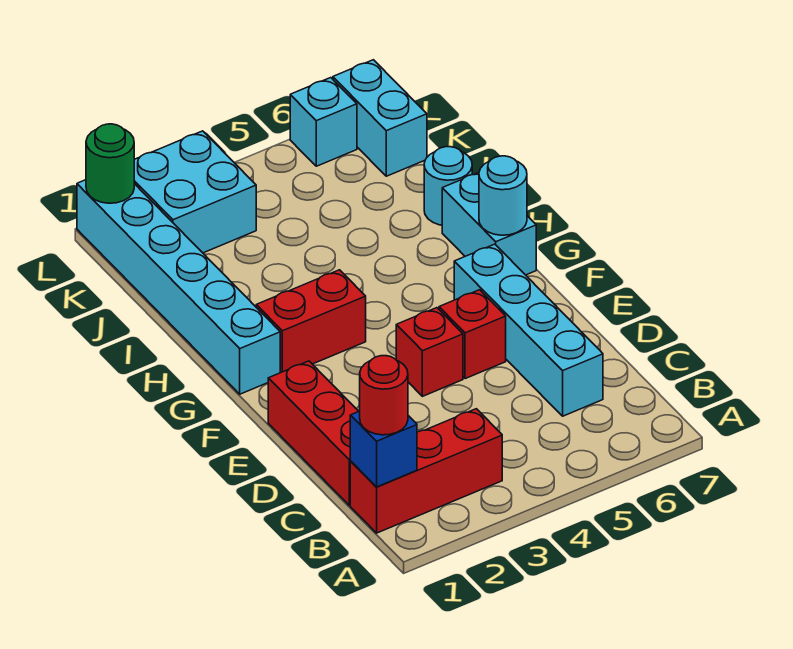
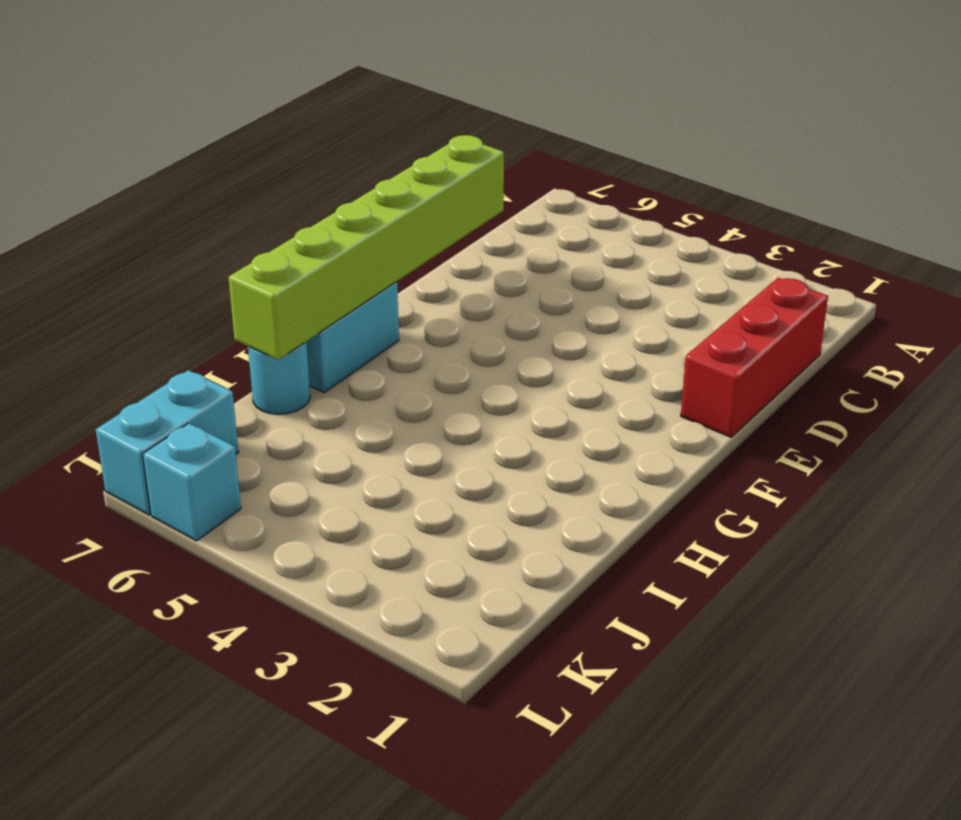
lime brick D7:I7 level 2 -> cyan round brick G7 level 2
none -> red brick B1:B3 level 1
none -> cyan brick C6:F6 level 1
none -> red brick E4 level 1

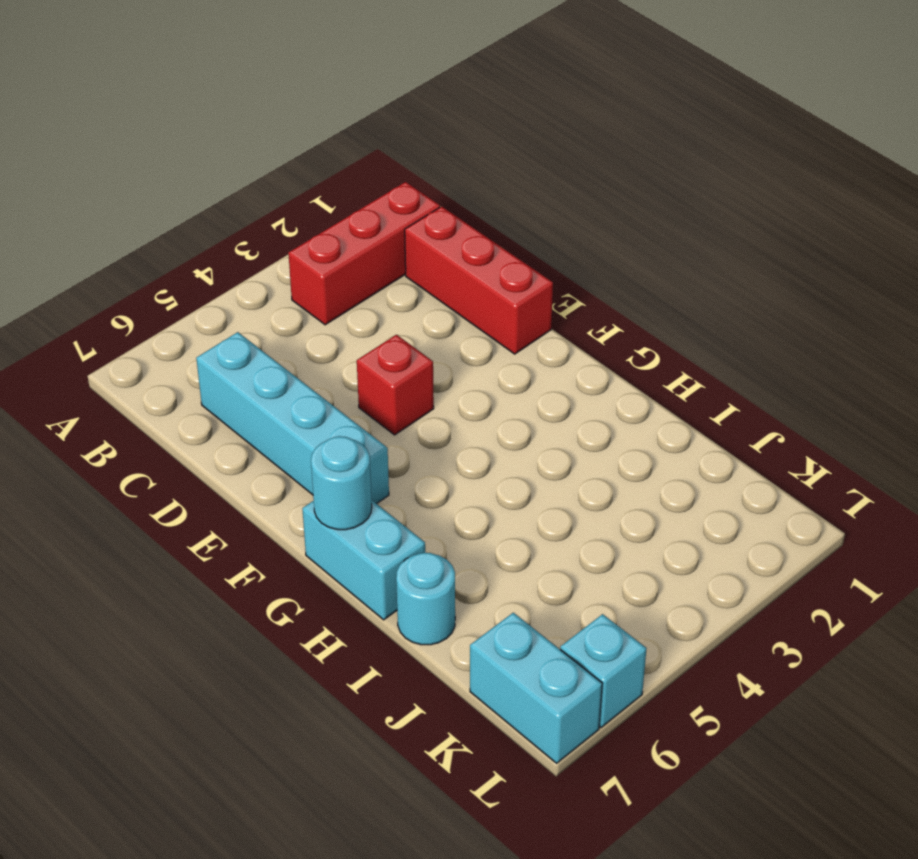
none -> red brick E5 level 1
none -> cyan brick G1:L1 level 1
none -> red brick G2:G3 level 1

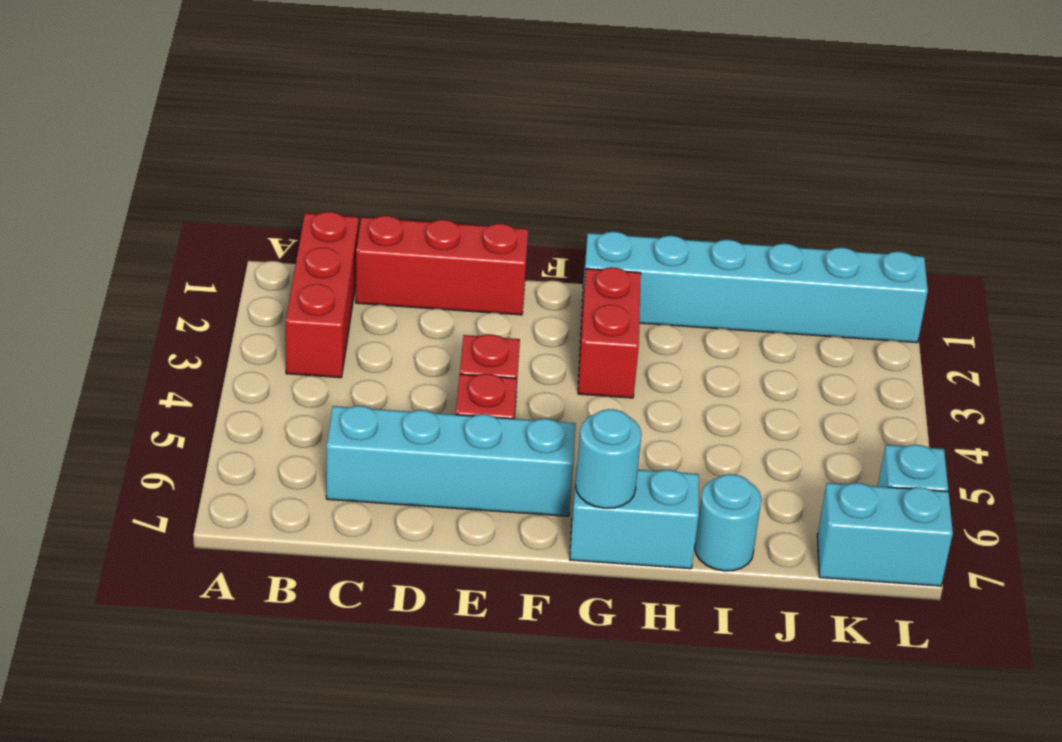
none -> cyan brick K2:L3 level 1
none -> blue brick B1 level 2
none -> green round brick L1 level 2

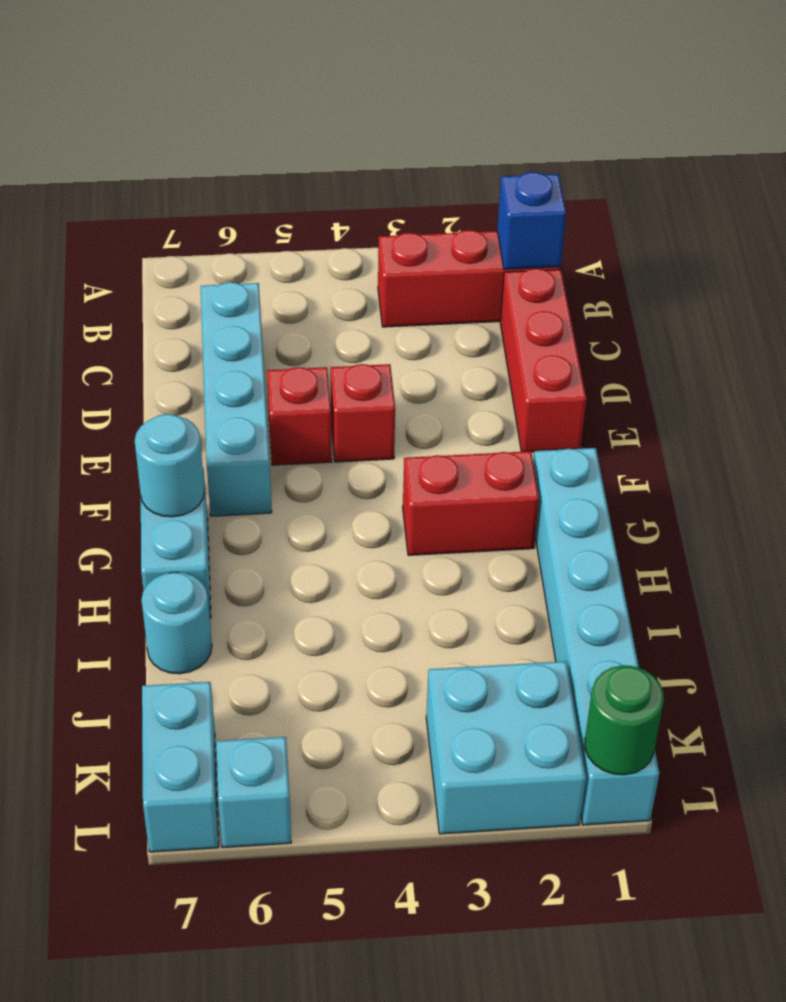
none -> red round brick B1 level 3

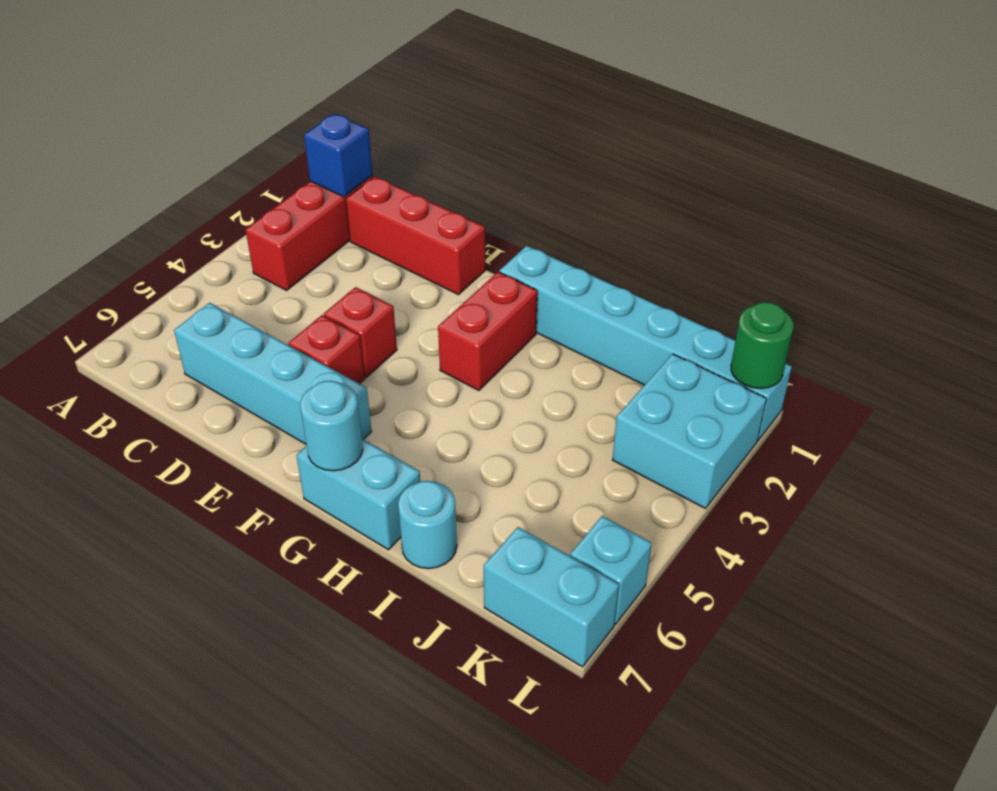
none -> red round brick B1 level 3

